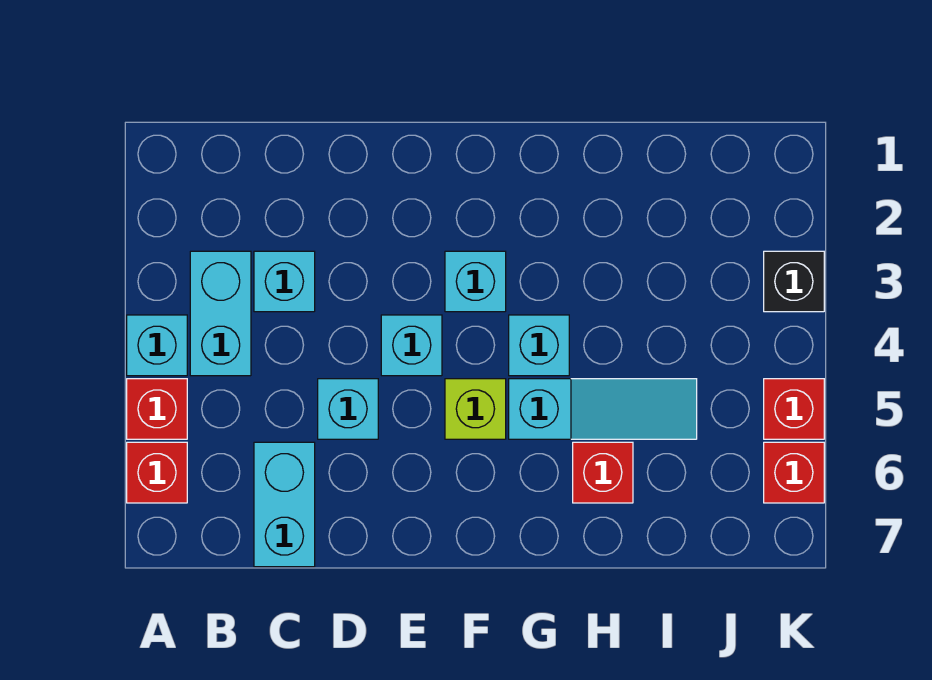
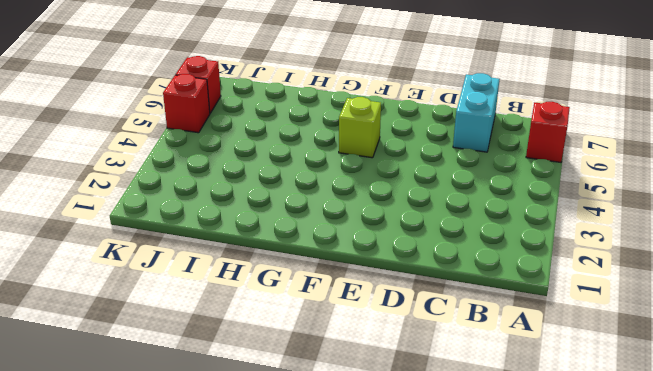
none -> cyan brick A4 level 1
none -> red brick A5 level 1
none -> cyan brick B3:B4 level 1

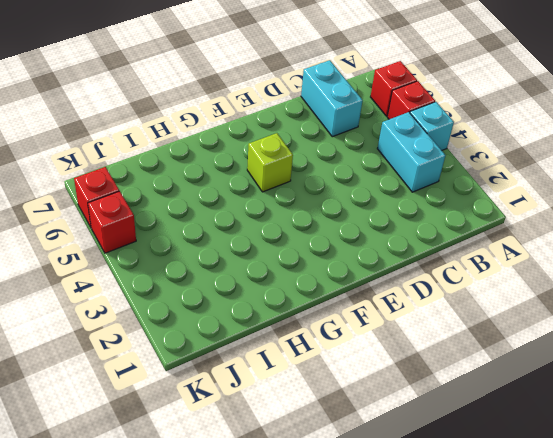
none -> cyan brick C3 level 1
none -> cyan brick D5 level 1
none -> cyan brick E4 level 1

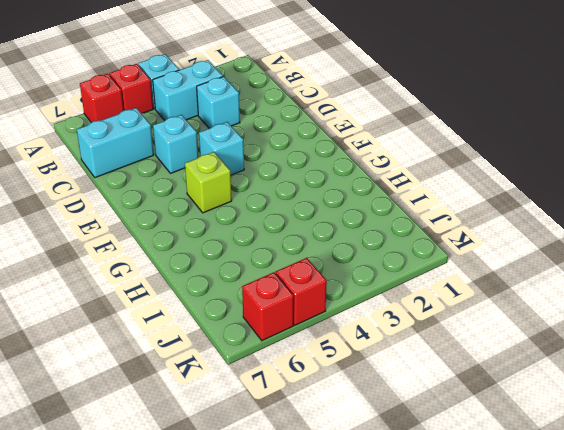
none -> cyan brick F3 level 1
none -> cyan brick G4 level 1
none -> cyan slope G5:I5 level 1 top G

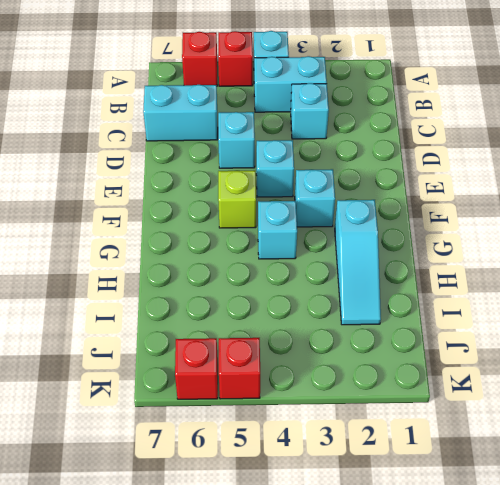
cyan slope G2:I2 level 1 top G -> cyan slope G5:I5 level 1 top G
none -> red brick H6 level 1
none -> black brick K3 level 1

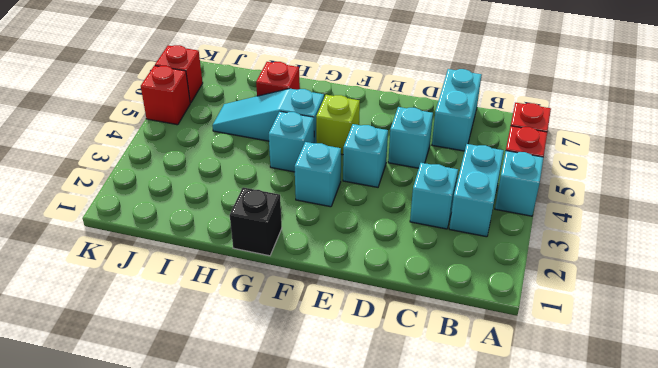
black brick G1 level 1 -> black brick K3 level 1

